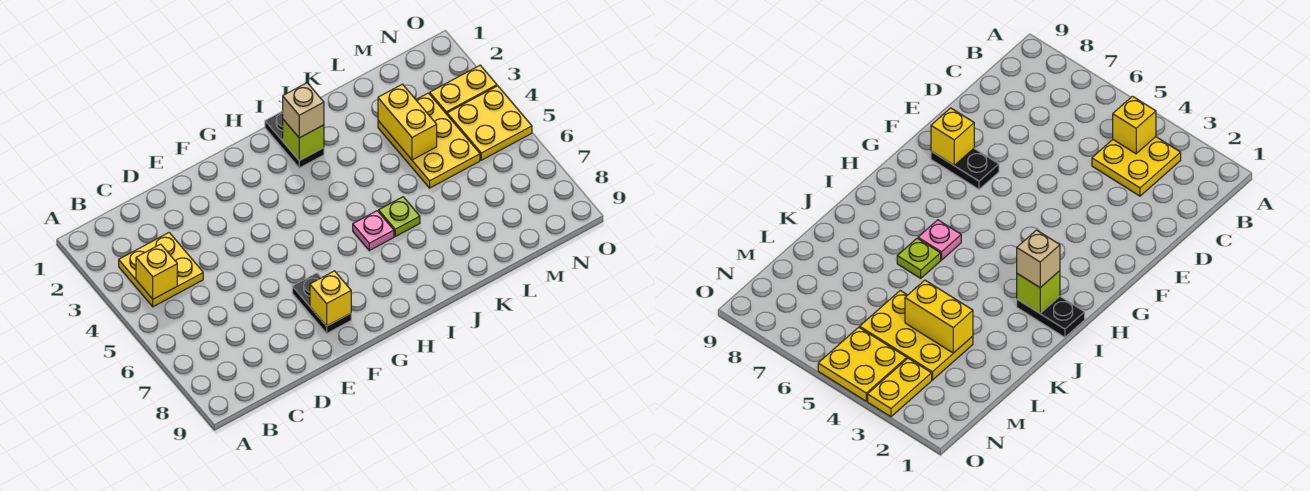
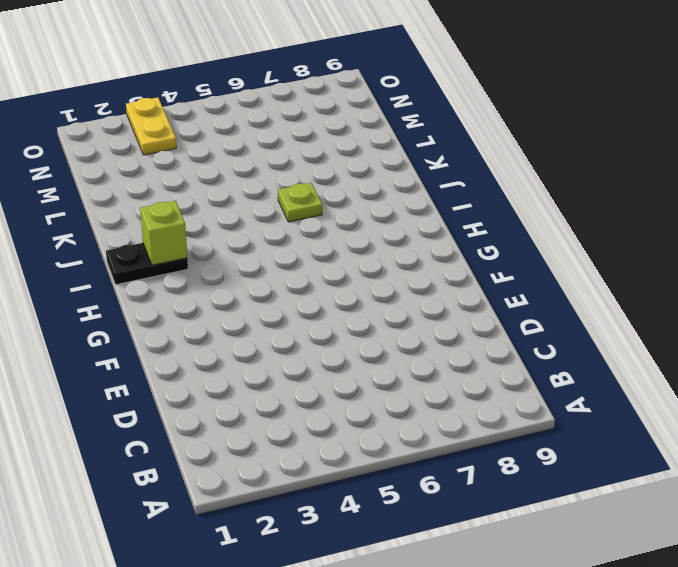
none -> yellow plate B3:C4 level 1
none -> black plate F7:F8 level 1
none -> pink plate I6 level 1

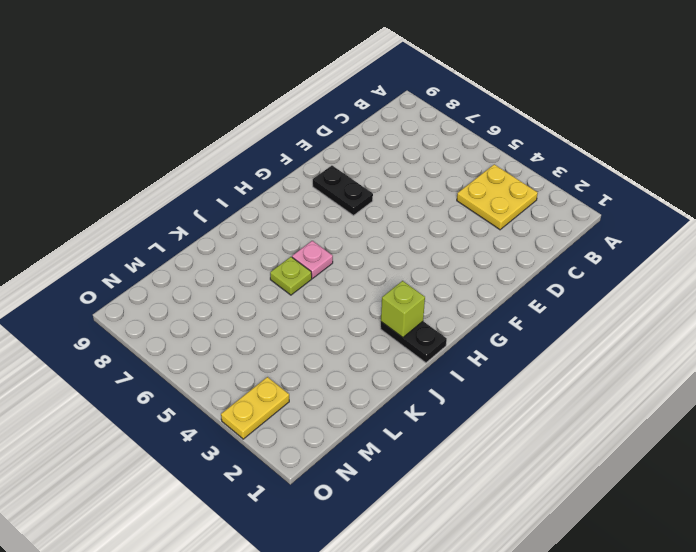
none -> yellow plate L3:M5 level 1
none -> yellow plate N4:O5 level 1
none -> yellow brick B4 level 2

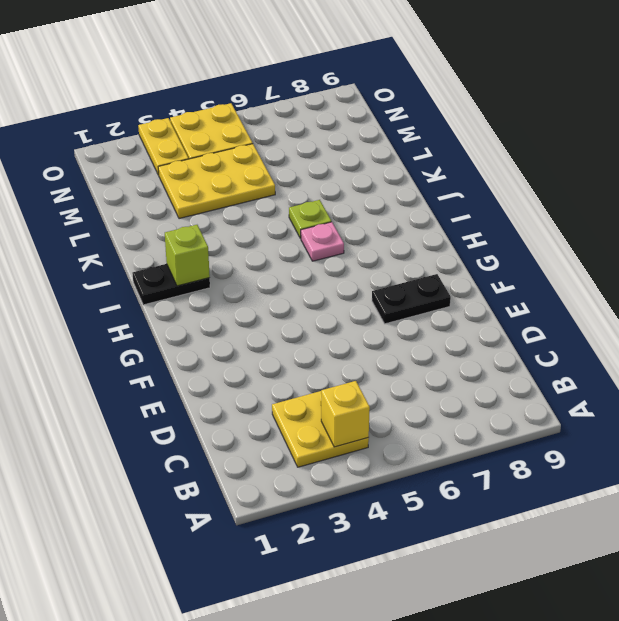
none -> yellow brick F8 level 2
none -> yellow brick L3:L4 level 2
none -> tan brick I2 level 3

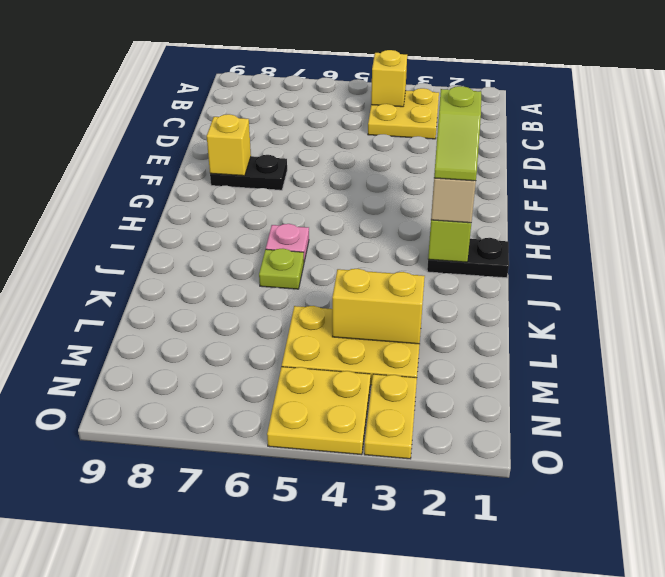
lime slope H2:I2 level 4 top H -> none

